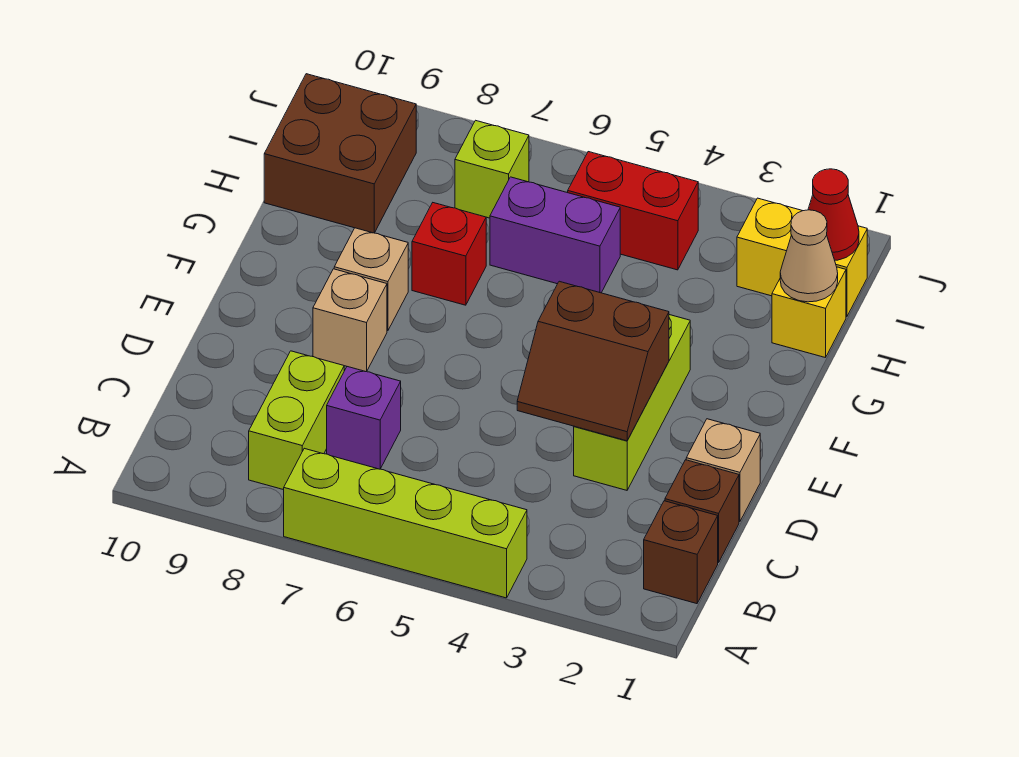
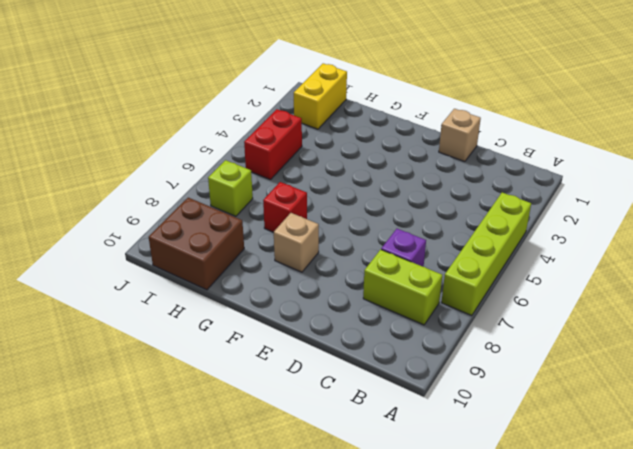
none -> brown brick B1 level 1
none -> brown brick C1 level 1
none -> lime brick D3:F3 level 1

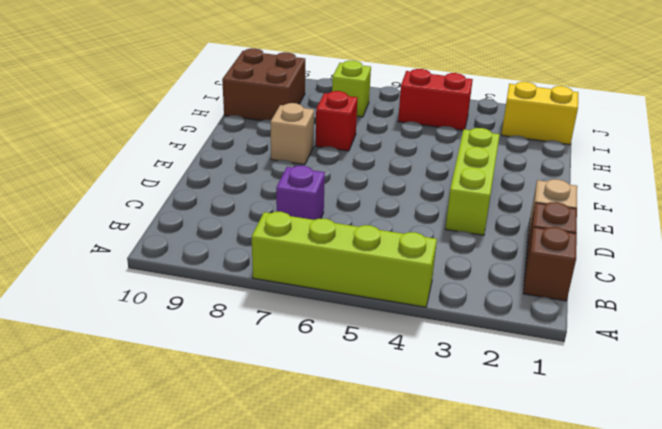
none -> lime brick B8:C8 level 1
none -> tan brick E8 level 1
none -> yellow brick H1 level 1

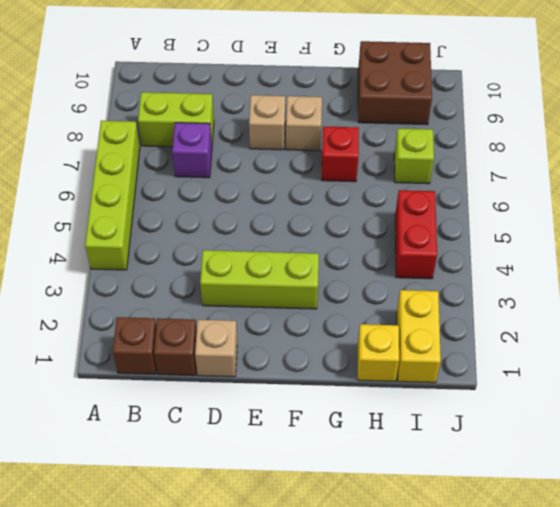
none -> purple brick H5:H6 level 1
none -> brown slope D3:E4 level 2 top E
none -> tan cone H1 level 2

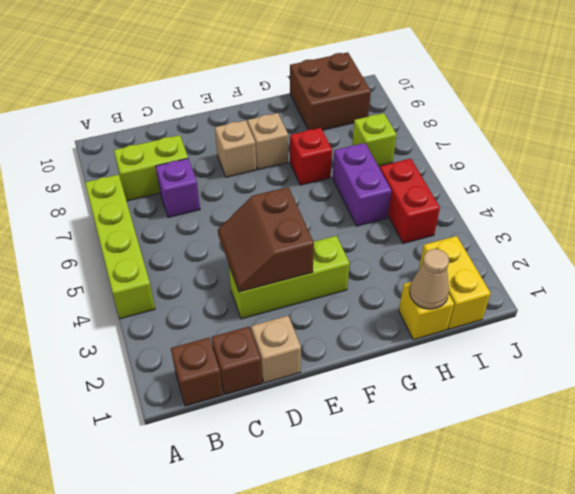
none -> red cone I1 level 2

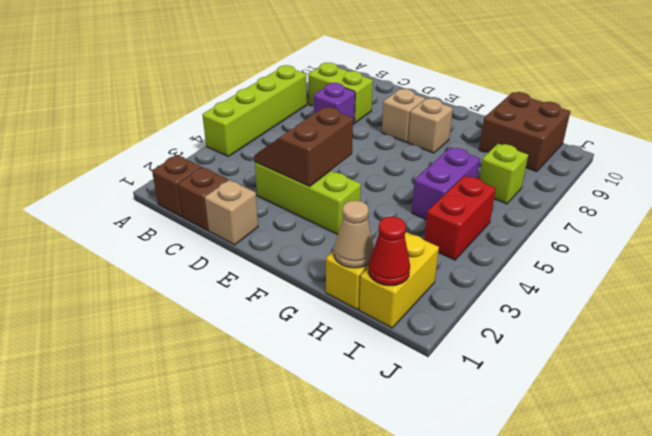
none -> red brick G7 level 1

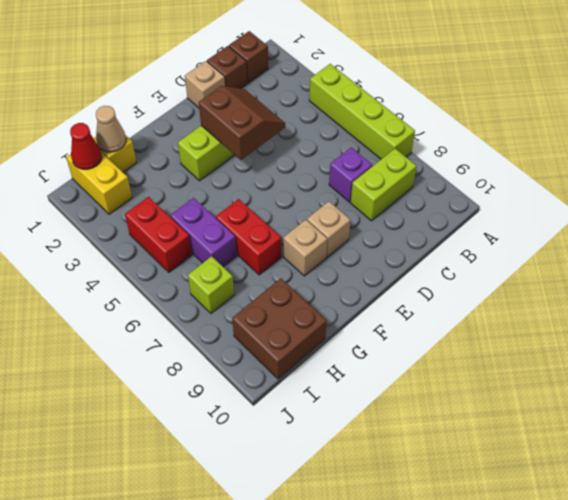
red brick G6:G7 level 1 -> red brick G7 level 1

